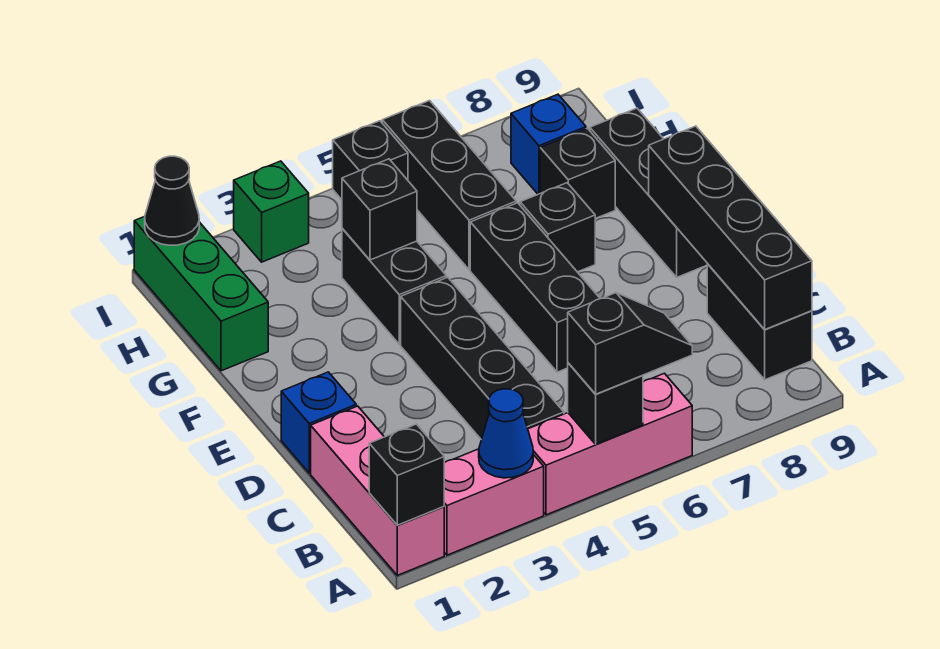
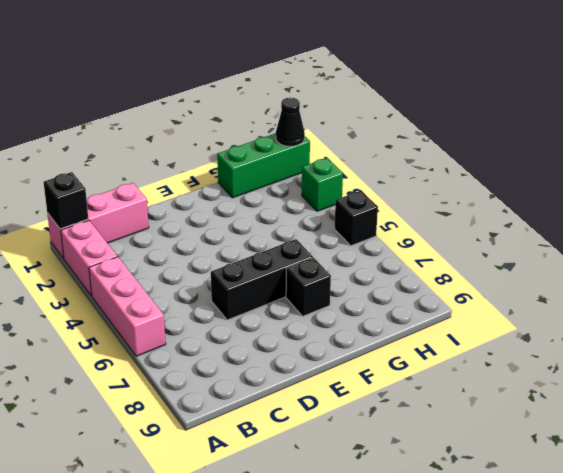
none -> black brick B4:E4 level 1
none -> black brick B9:C9 level 1
none -> blue brick D1 level 1

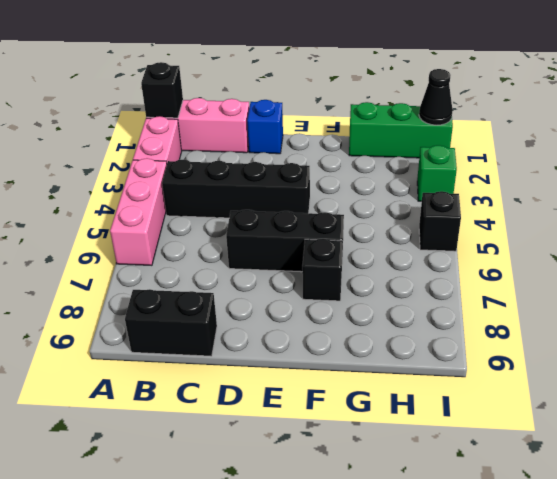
none -> black brick E9:G9 level 1
none -> black brick F4:G4 level 1
none -> black brick G6:I6 level 1

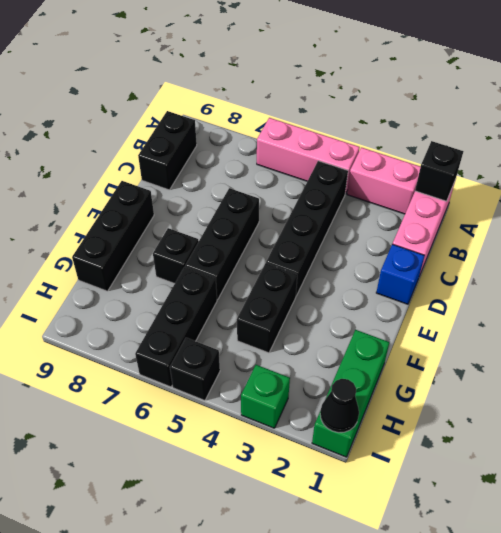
none -> black brick G8 level 1
none -> blue brick H8 level 1
none -> blue cone A3 level 2

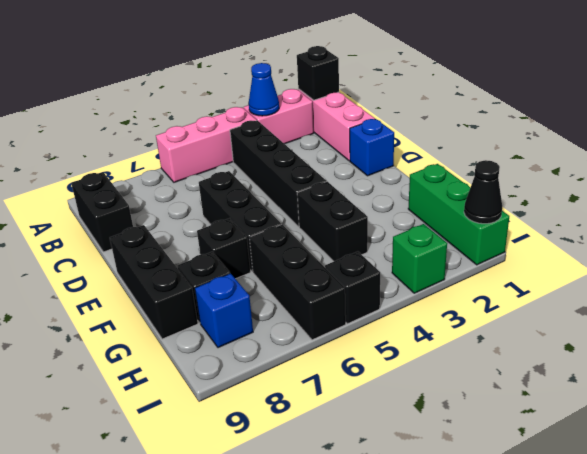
none -> black brick A5 level 2
none -> black brick B9:E9 level 2
none -> black brick G4 level 2

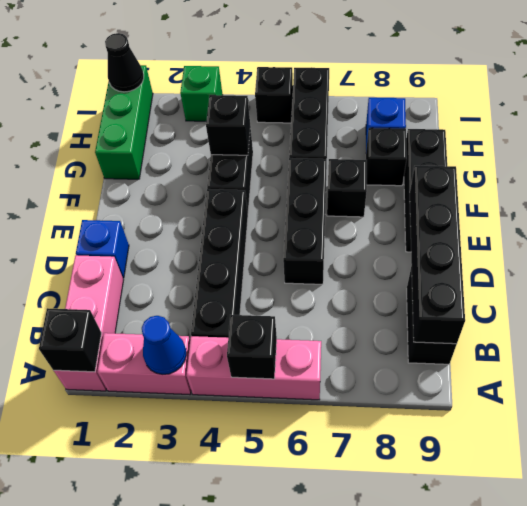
none -> black slope A5:A6 level 3 top 5

